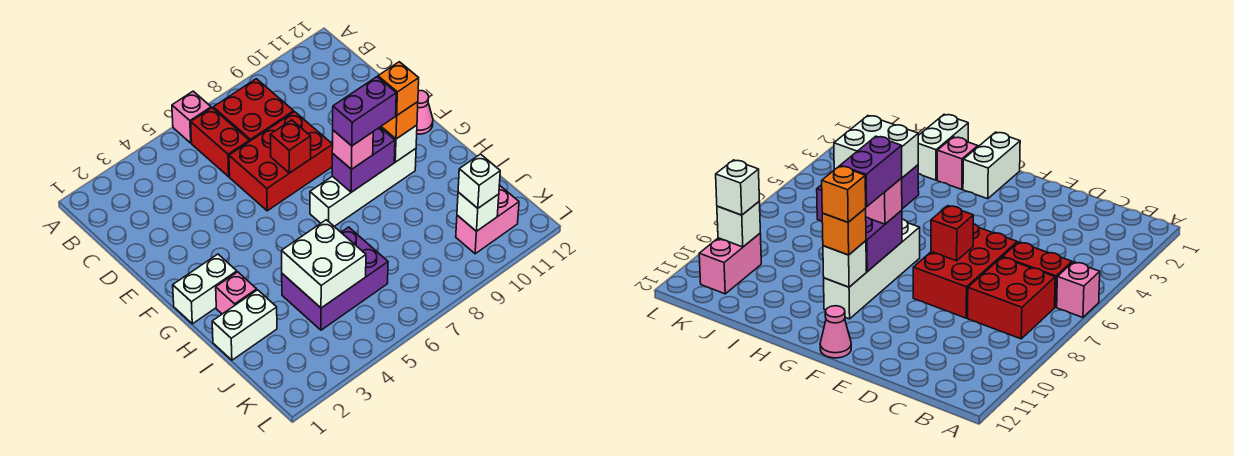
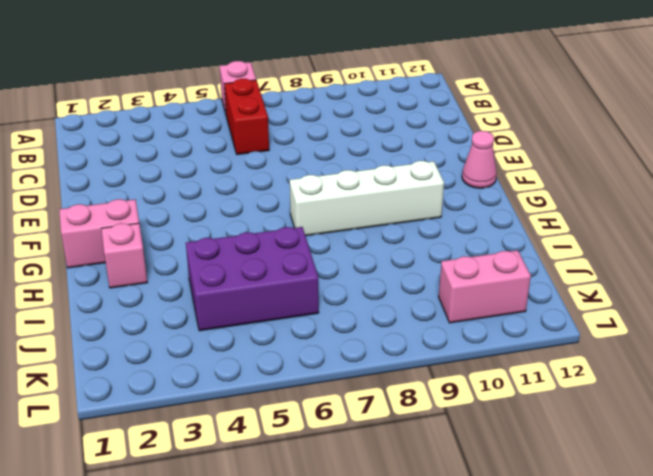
pink brick G1:G2 level 1 -> white brick G1:G2 level 1
none -> red brick B7:C8 level 1
none -> red brick D6:E8 level 1
none -> white brick I1:I2 level 1

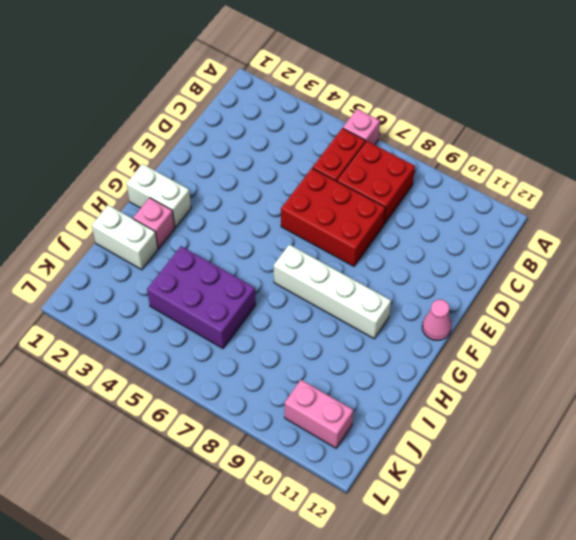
none -> red brick E7 level 2
none -> purple brick G8:G9 level 2
none -> white brick G10 level 2

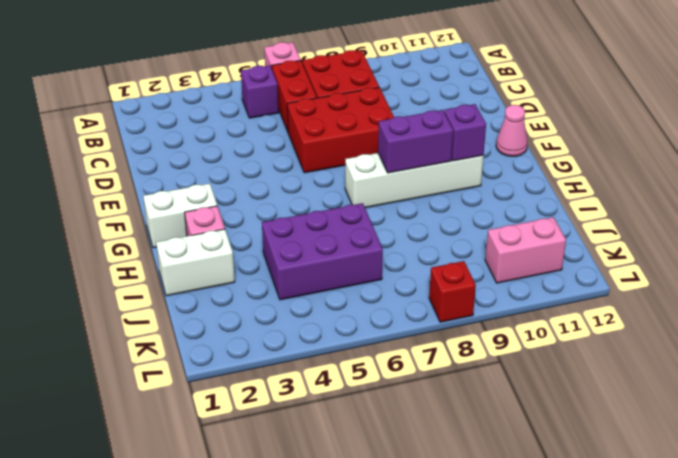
purple brick B5 level 1 -> none
purple brick G10 level 2 -> white brick G10 level 2
red brick L8 level 1 -> red brick E7 level 2
none -> white brick I4:J5 level 2
none -> white brick K10 level 2
none -> pink brick G8 level 3

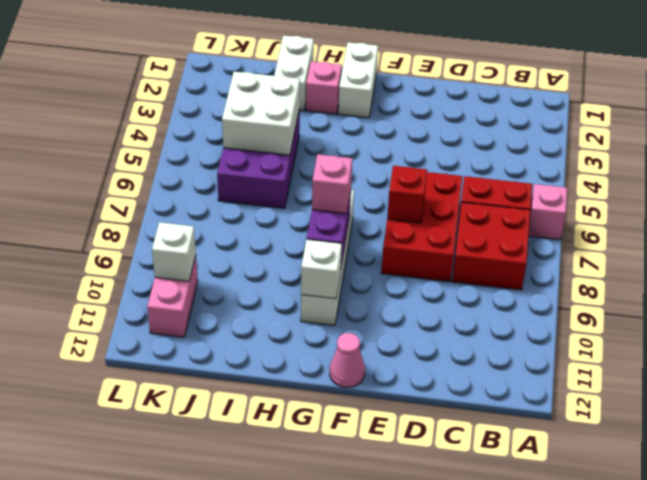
none -> orange brick G10 level 3
none -> white brick K10 level 3
none -> purple brick G8:G9 level 4

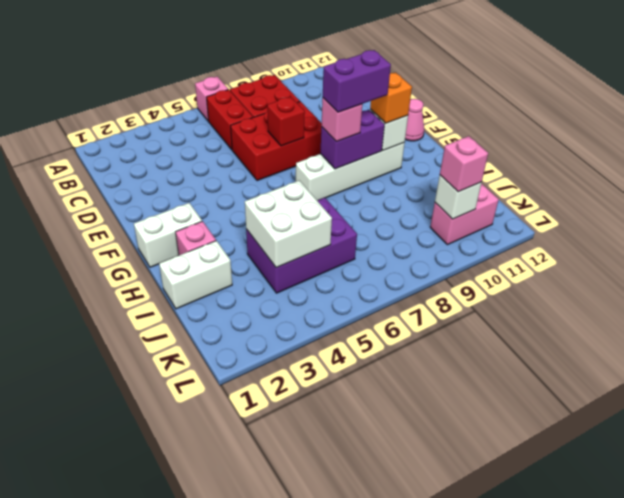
pink brick K10 level 3 -> white brick K10 level 3
none -> orange brick G10 level 4

